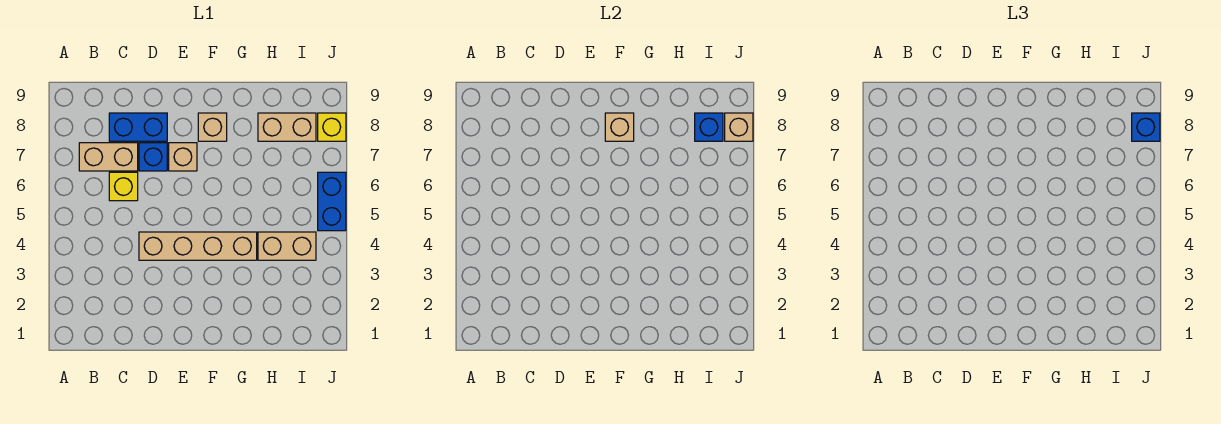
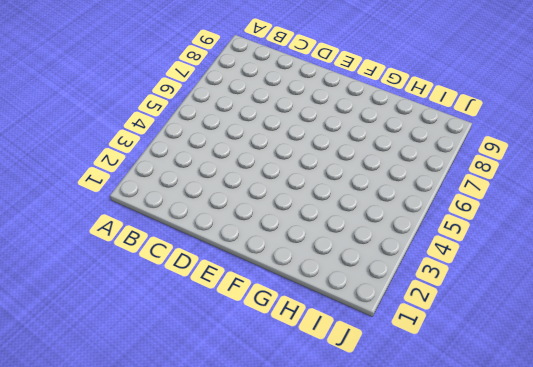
none -> tan brick B7:C7 level 1
none -> yellow brick C6 level 1
none -> blue brick C8:D8 level 1

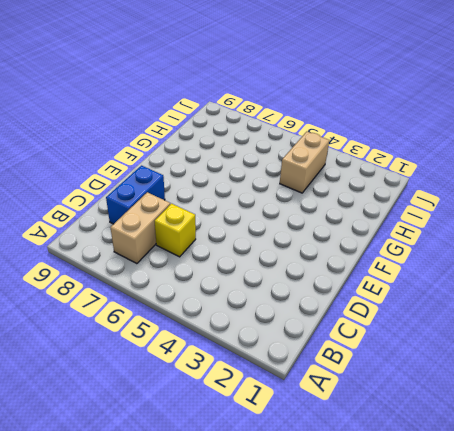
none -> tan brick D4:G4 level 1
none -> blue brick D7 level 1
none -> tan brick E7 level 1

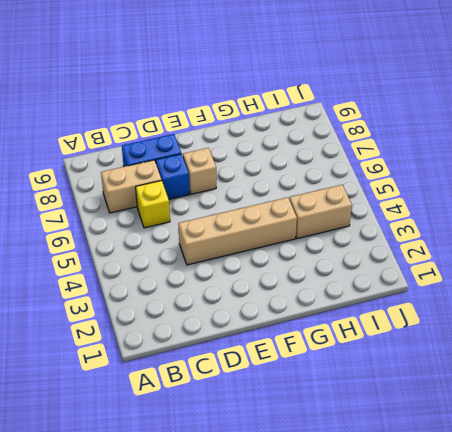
none -> tan brick F8 level 1
none -> tan brick H8:I8 level 1
none -> blue brick J5:J6 level 1

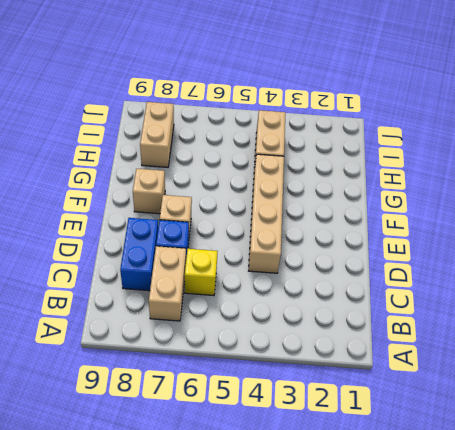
none -> blue brick J5:J6 level 1
none -> yellow brick J8 level 1
none -> tan brick F8 level 2

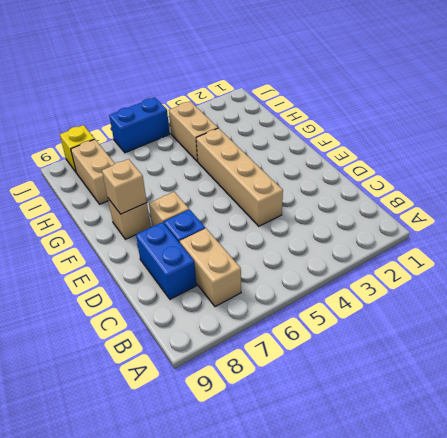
none -> yellow brick C6 level 1
none -> blue brick I8 level 2
none -> tan brick J8 level 2

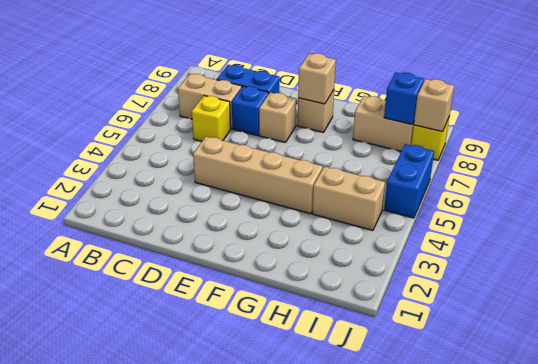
none -> blue brick J8 level 3

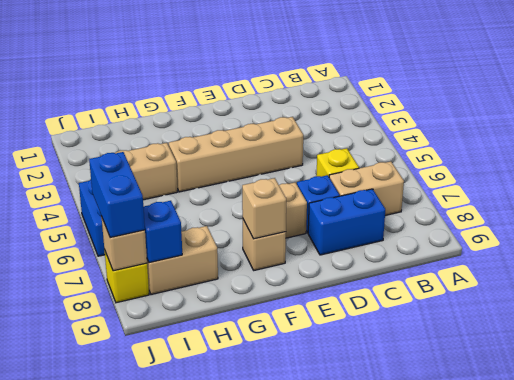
blue brick J7:J8 level 3 -> blue brick J8 level 3

